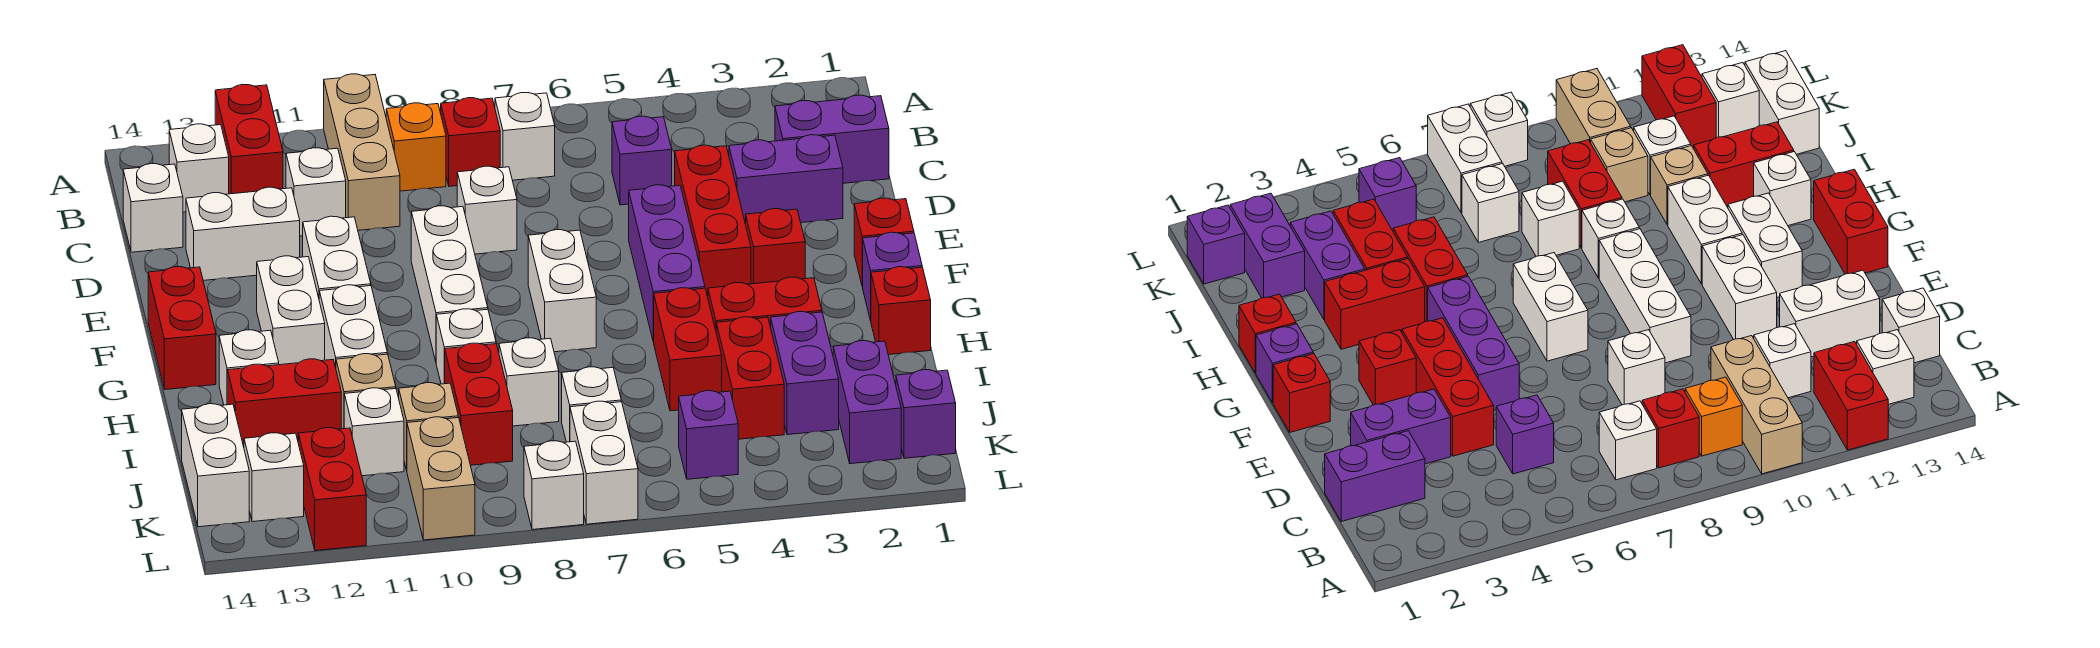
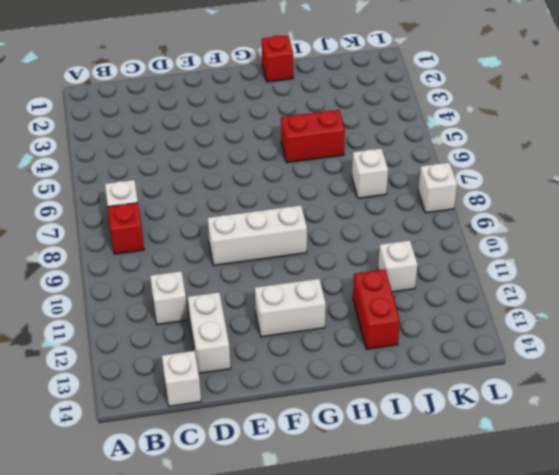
none -> tan brick A10:C10 level 1
none -> red brick A12:B12 level 1
none -> orange brick B9 level 1
none -> white brick B13 level 1

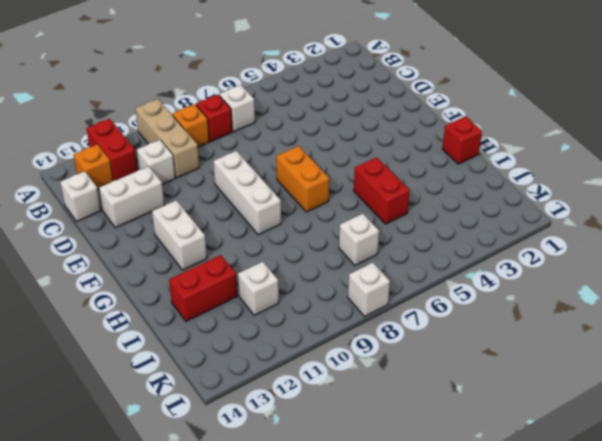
orange brick B13 level 1 -> white brick B13 level 1
orange brick F7:G7 level 1 -> white brick F7:G7 level 1
none -> purple brick C1:C2 level 1
none -> purple brick C5 level 1
none -> purple brick D2:D3 level 1
none -> red brick D4:F4 level 1

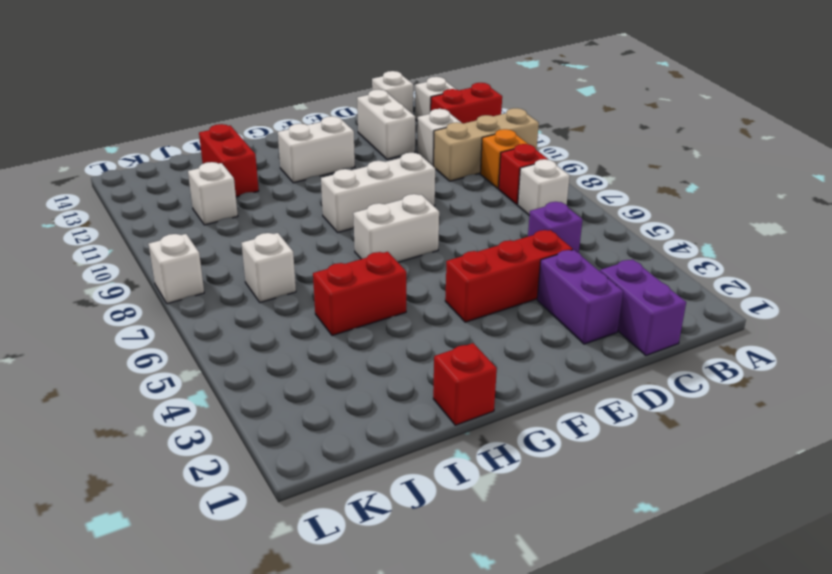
none -> white brick D8 level 1
none -> purple brick E5:G5 level 1
none -> white brick E11:F11 level 1
none -> red brick F1 level 1

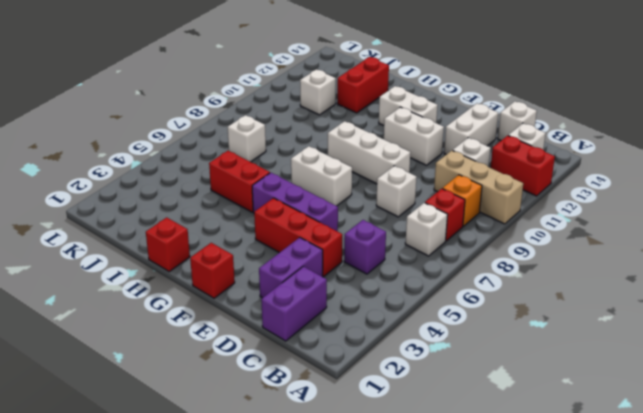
none -> red brick F3 level 1
none -> red brick F14:G14 level 1
none -> purple brick G1 level 1
none -> white brick G11:H11 level 1

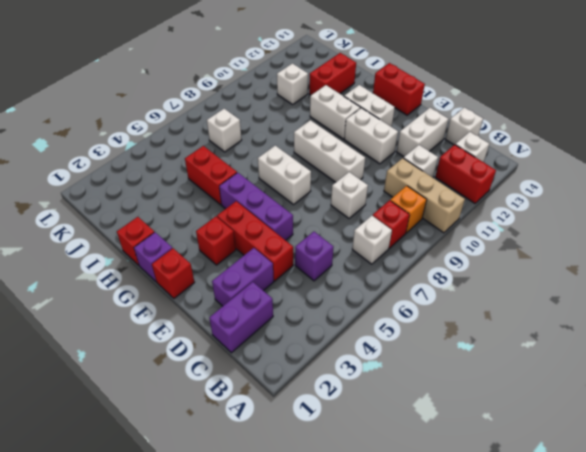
none -> red brick H3:H4 level 1
none -> white brick H9 level 1
none -> white brick H13 level 1
none -> purple brick I3:J3 level 1

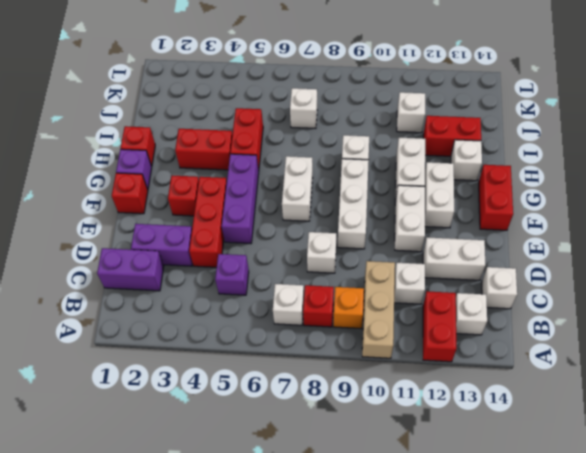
none -> purple brick I3:J3 level 1
none -> red brick I4:J4 level 1
none -> white brick I8 level 1
none -> red brick I9:J9 level 1

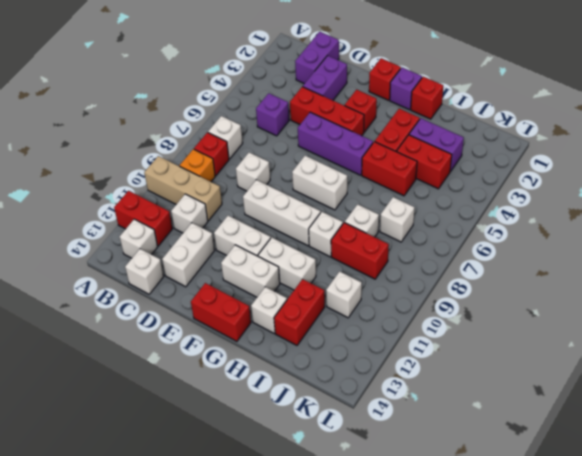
none -> tan brick I11 level 1
none -> purple brick J2:K2 level 1
none -> tan brick J10 level 1
none -> white brick J14:K14 level 1

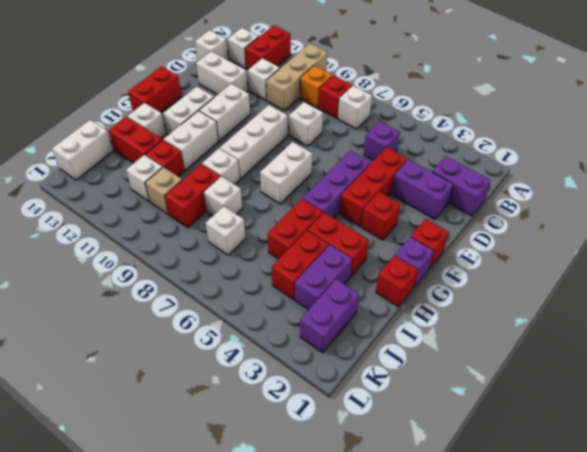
red brick I11 level 1 -> tan brick I11 level 1
none -> purple brick K1 level 1
none -> purple brick K5 level 1
none -> white brick K7:L7 level 1
none -> tan brick K10:L10 level 1

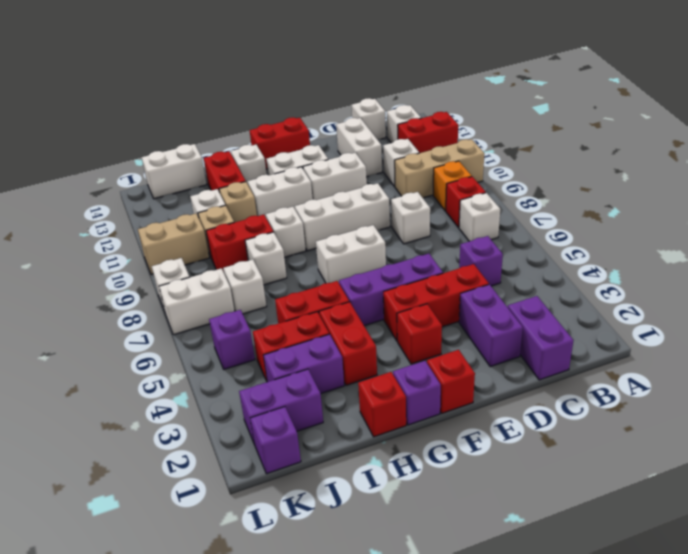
none -> red brick K12:L12 level 1
none -> white brick K13 level 1

